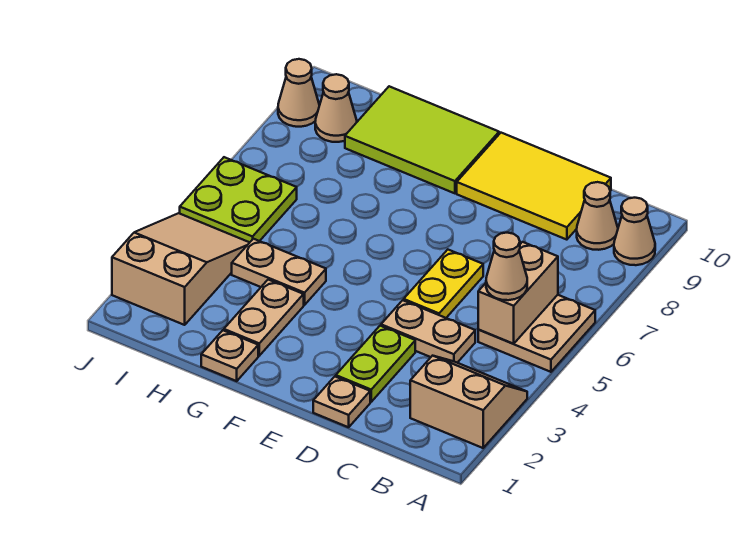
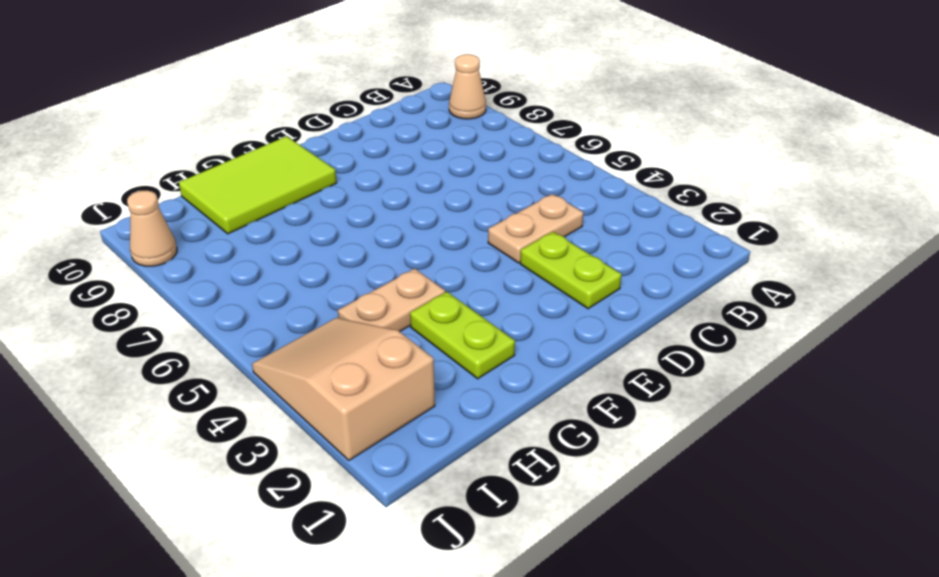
lime plate G2:G3 level 1 -> tan plate G2:G3 level 1
none -> tan slope A2:B3 level 1 top 2
none -> tan plate A5:B6 level 1
none -> tan cone B9 level 1

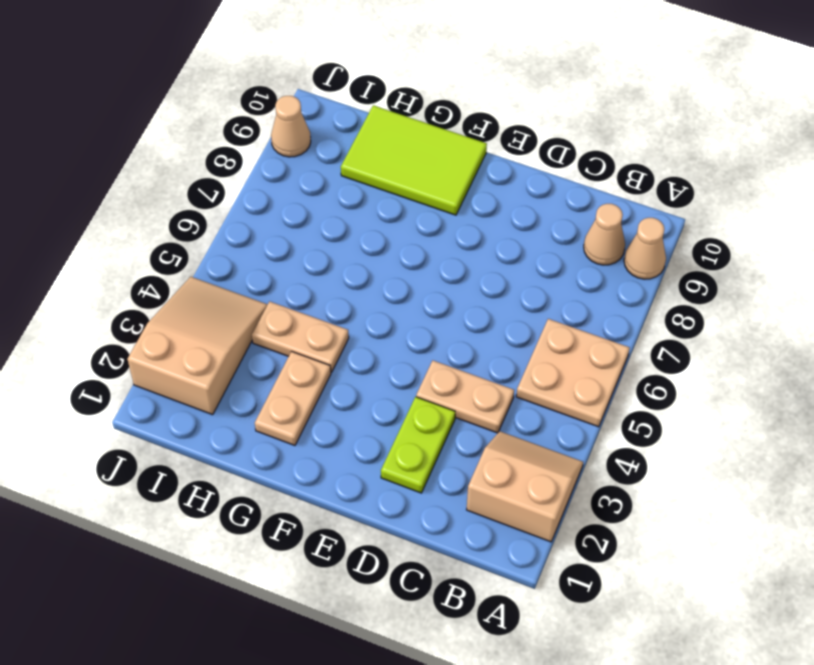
none -> yellow tile C9:E10 level 1
none -> tan plate D1 level 1
none -> yellow plate D5:D6 level 1

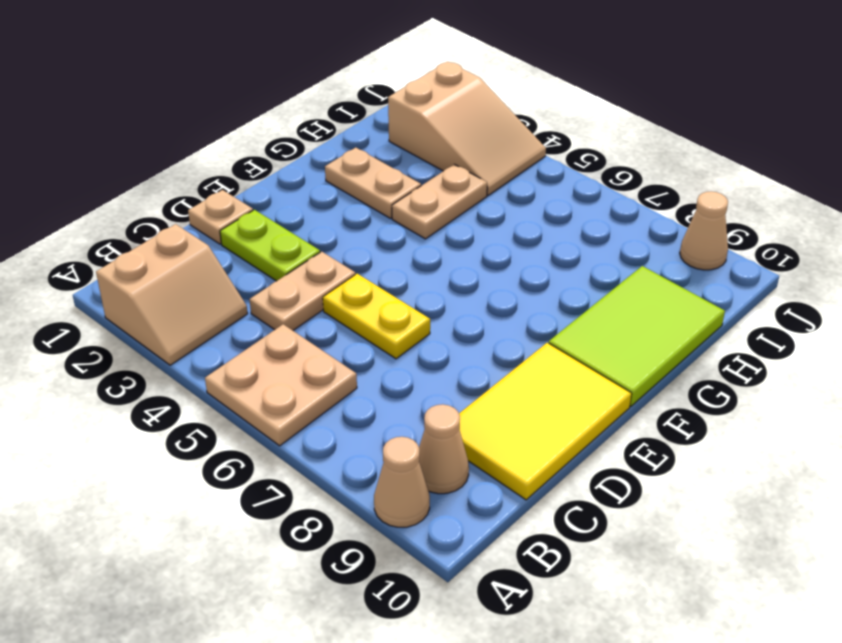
none -> tan plate G1 level 1
none -> lime plate I5:J6 level 1
none -> tan cone I9 level 1

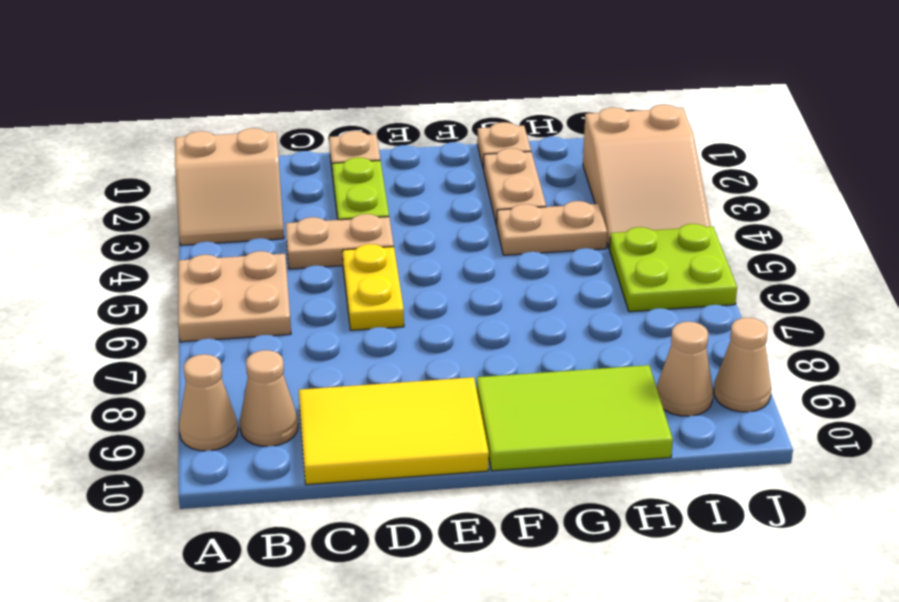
none -> tan brick B5:B6 level 2
none -> tan cone B5 level 3

